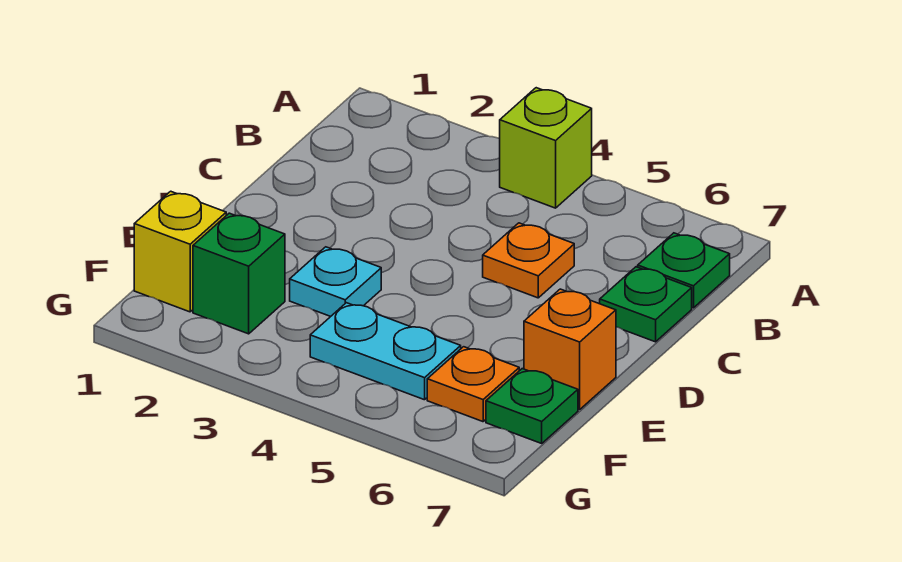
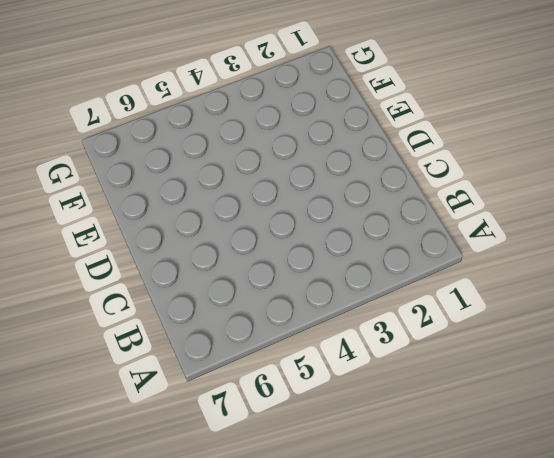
none -> lime brick A4 level 1
none -> green plate B7 level 1

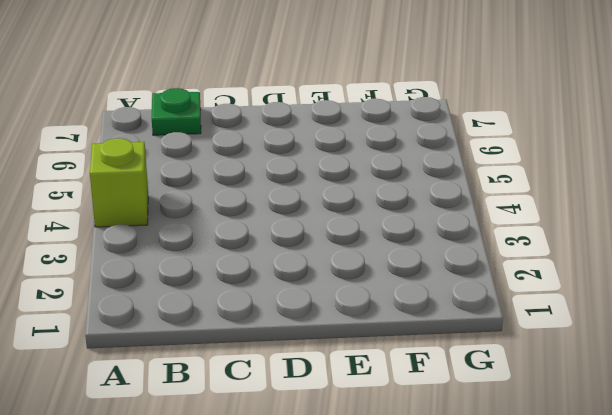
none -> orange plate C5 level 1
none -> green plate C7 level 1

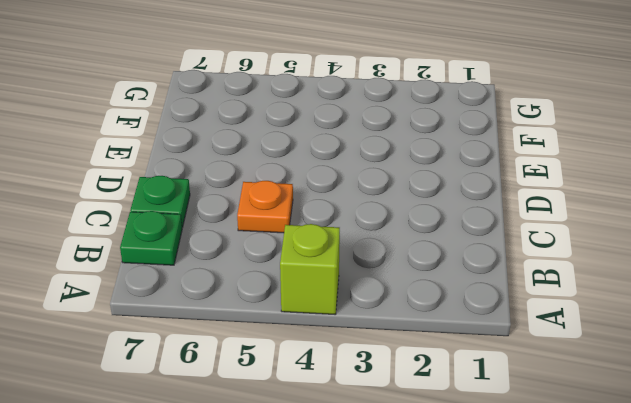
none -> cyan plate E3 level 1
none -> orange brick E7 level 1

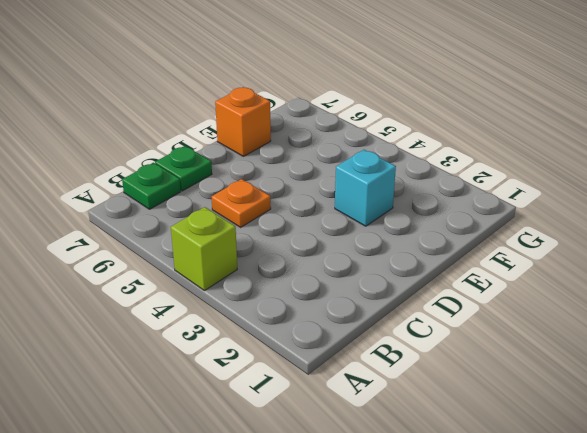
cyan brick E3 level 1 -> cyan plate E3 level 1
none -> yellow brick F1 level 1
none -> green brick F2 level 1

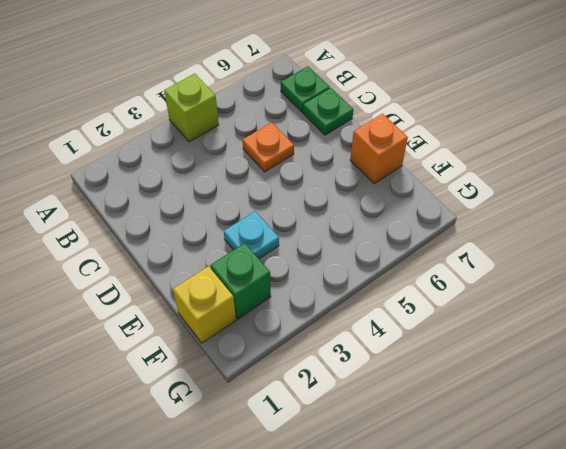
none -> cyan plate F4:F5 level 1
none -> orange plate F6 level 1

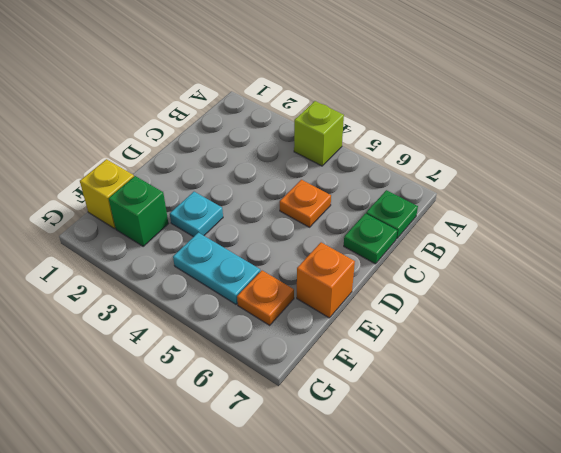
none -> green plate F7 level 1

